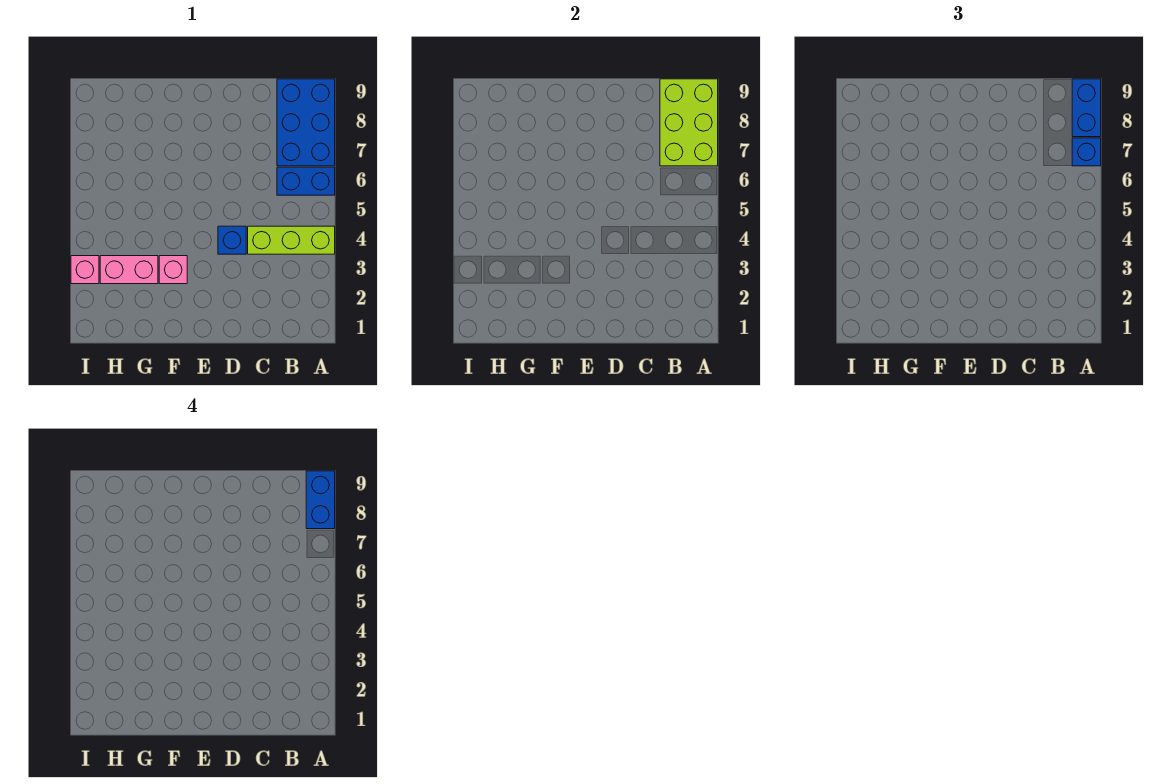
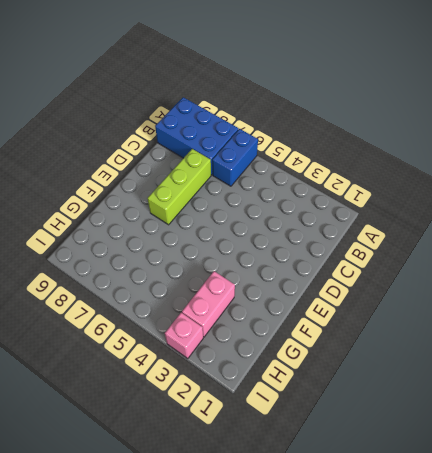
lime brick C7:E7 level 1 -> lime brick A4:C4 level 1
none -> blue brick D4 level 1
none -> pink brick F3 level 1

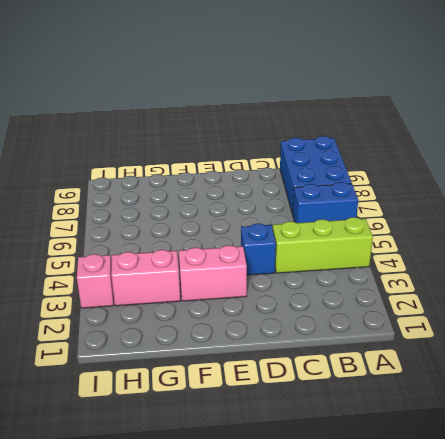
pink brick E3:F3 level 1 -> pink brick F3 level 1
none -> lime brick A7:B9 level 2
none -> blue brick A7 level 3

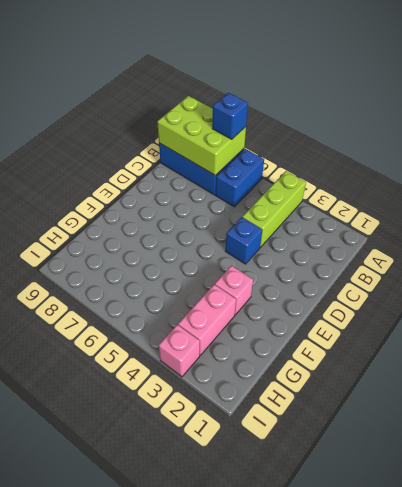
none -> blue brick A8:A9 level 3
none -> blue brick A8:A9 level 4

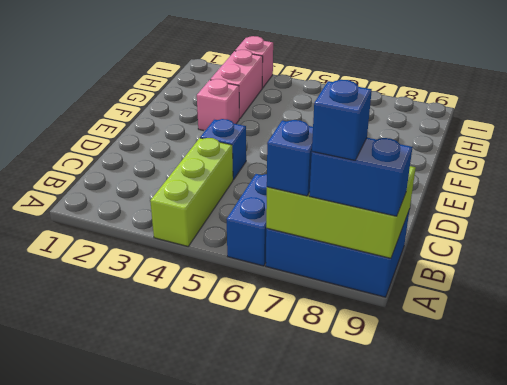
blue brick A8 level 4 -> blue brick A8:A9 level 4

